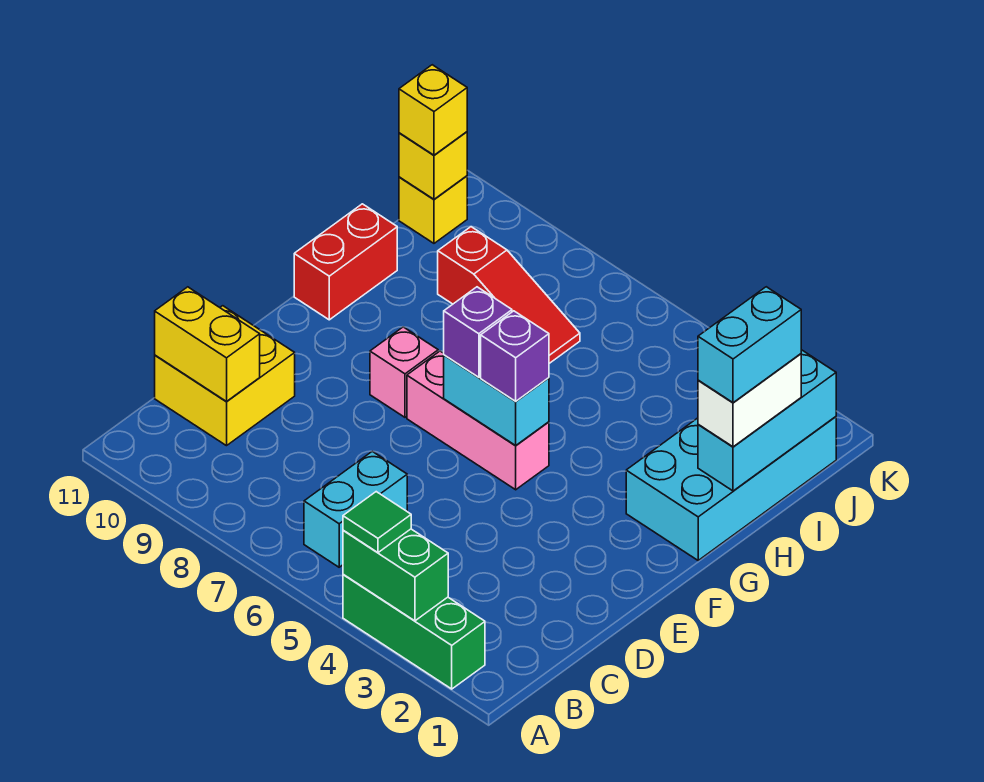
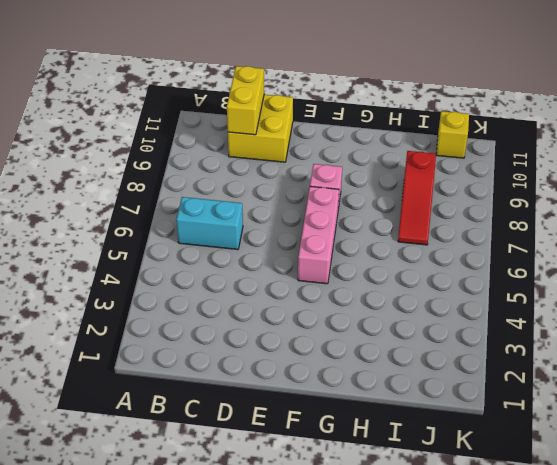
none -> green brick A2:A4 level 1
none -> cyan brick G1:J2 level 1
none -> red brick G11:H11 level 1

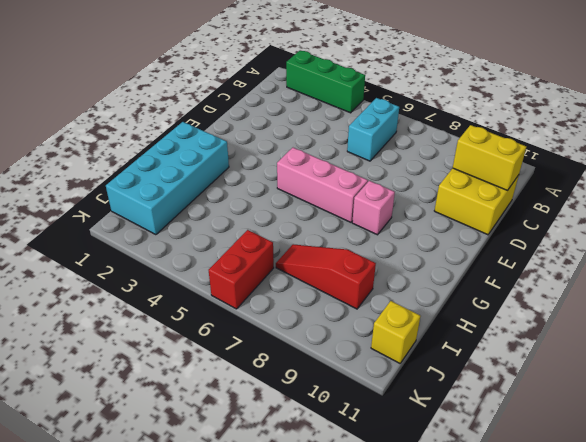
red brick J6:K6 level 1 -> red brick G11:H11 level 1
none -> green brick A3:A4 level 2
none -> cyan brick F5:F6 level 2
none -> cyan brick H1:J1 level 2

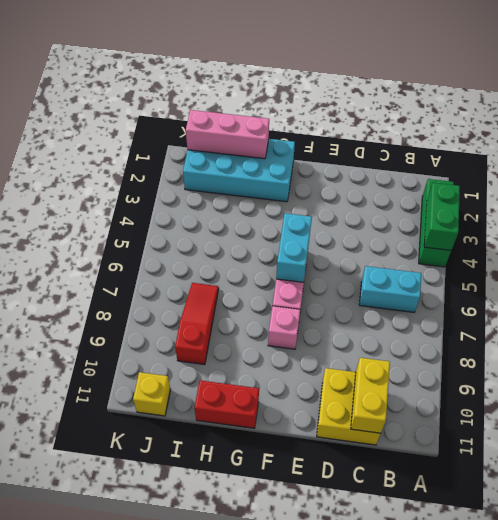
pink brick H1:J1 level 2 -> cyan brick H1:J1 level 2
none -> yellow brick J11 level 2
none -> green tile A4 level 3
none -> purple brick F5 level 3

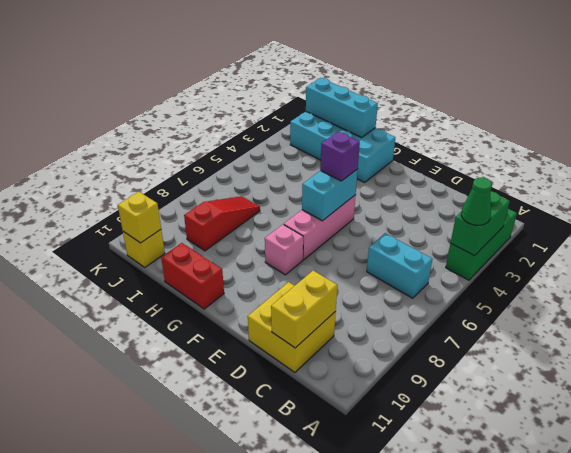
green cone A4 level 3 -> green tile A4 level 3
none -> purple brick F6 level 3
none -> white brick H1:I1 level 3
none -> yellow brick J11 level 3

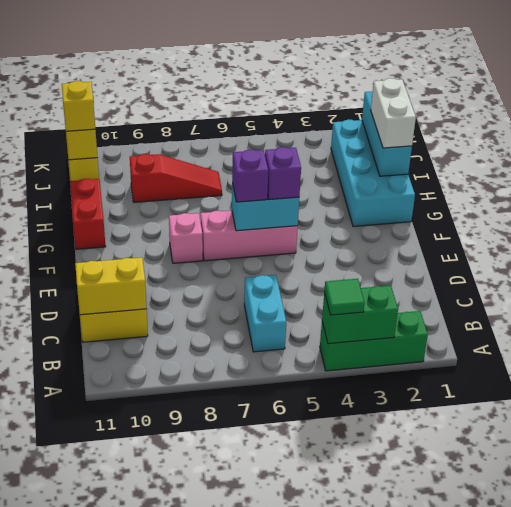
none -> cyan brick H1:I1 level 4

